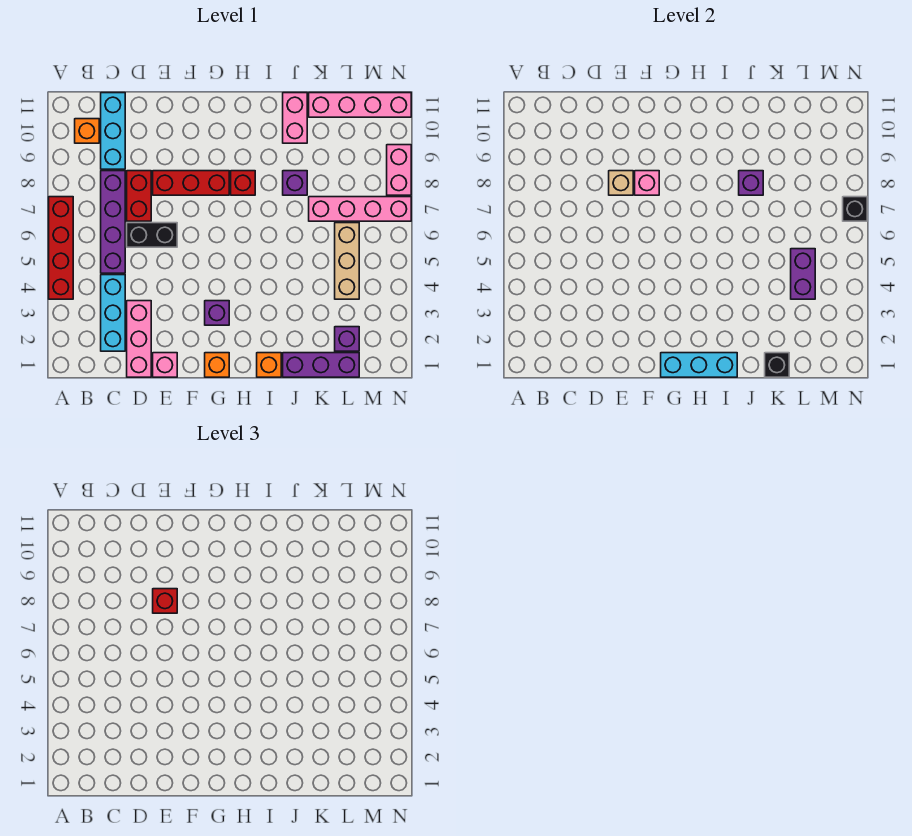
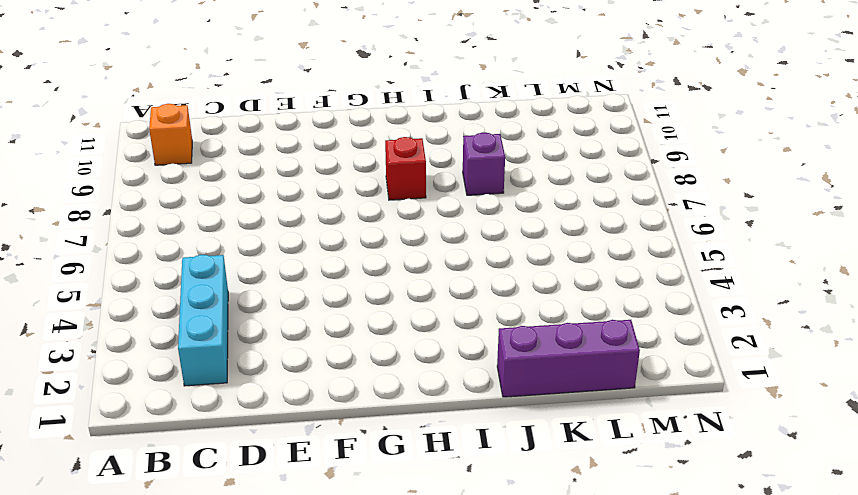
none -> red brick A4:A7 level 1
none -> purple brick C5:C8 level 1
none -> cyan brick C9:C11 level 1
none -> pink brick D1:D3 level 1

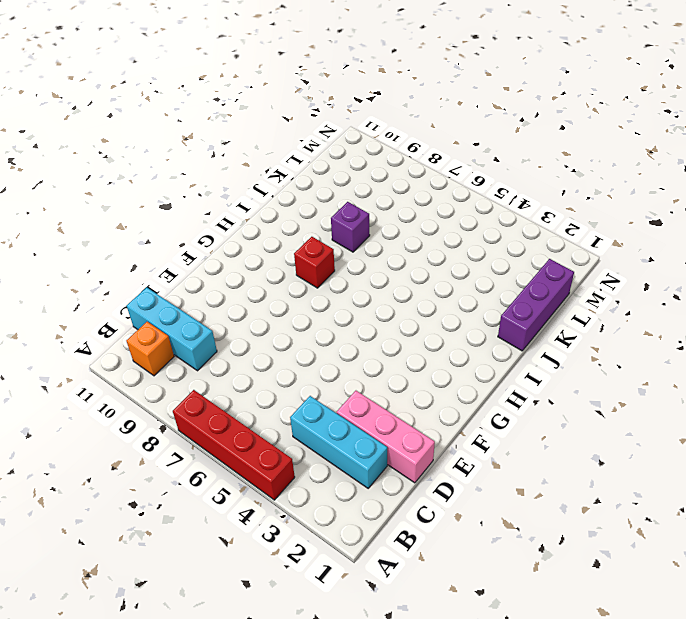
none -> purple brick C5:C8 level 1
none -> black brick D6:E6 level 1
none -> red brick D7:D8 level 1
none -> pink brick E1 level 1

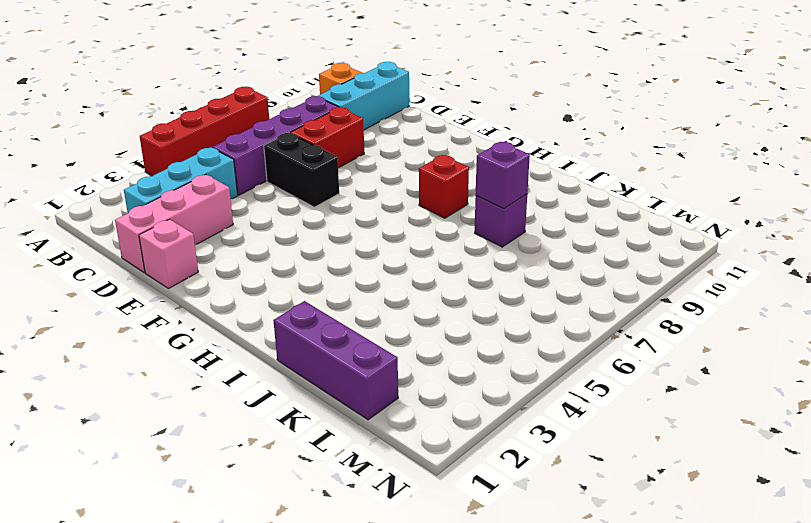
none -> red brick E8:G8 level 1
none -> orange brick G1 level 1
none -> purple brick G3 level 1
none -> orange brick I1 level 1

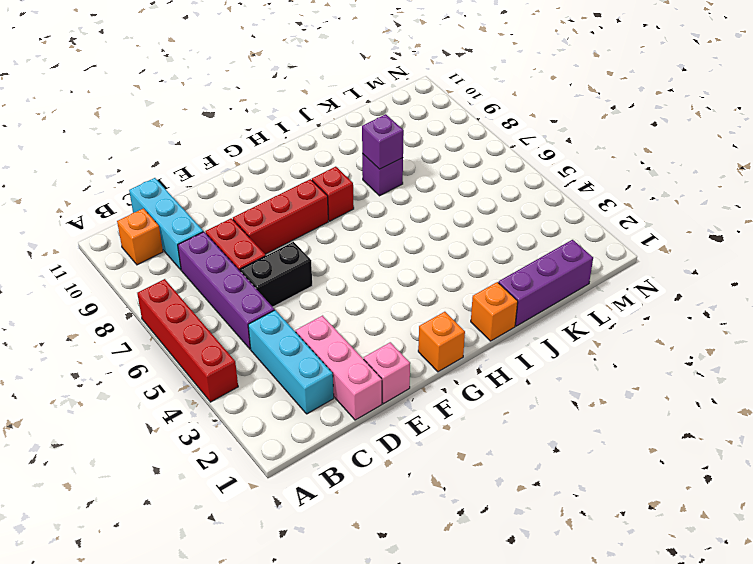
none -> purple brick G3 level 1
none -> pink brick J10:J11 level 1
none -> pink brick K7:N7 level 1
none -> pink brick K11:N11 level 1

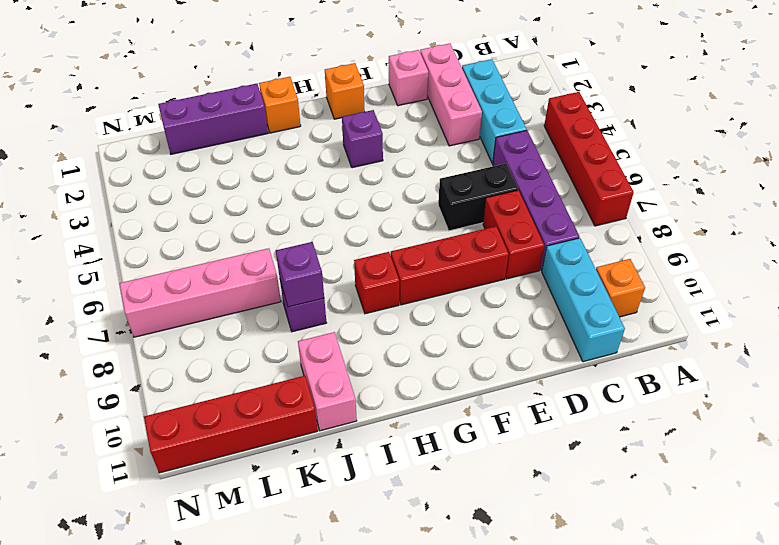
red brick K11:N11 level 1 -> pink brick K11:N11 level 1
none -> purple brick L2 level 1
none -> tan brick L4:L6 level 1
none -> pink brick N8:N9 level 1
none -> tan brick E8 level 2

